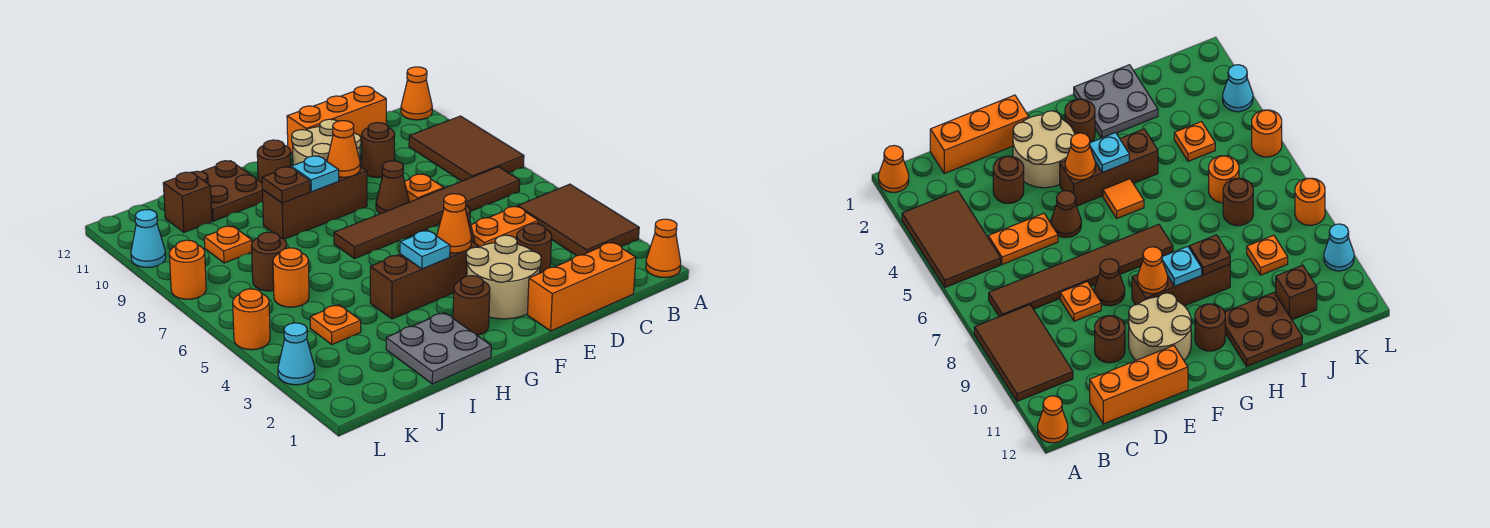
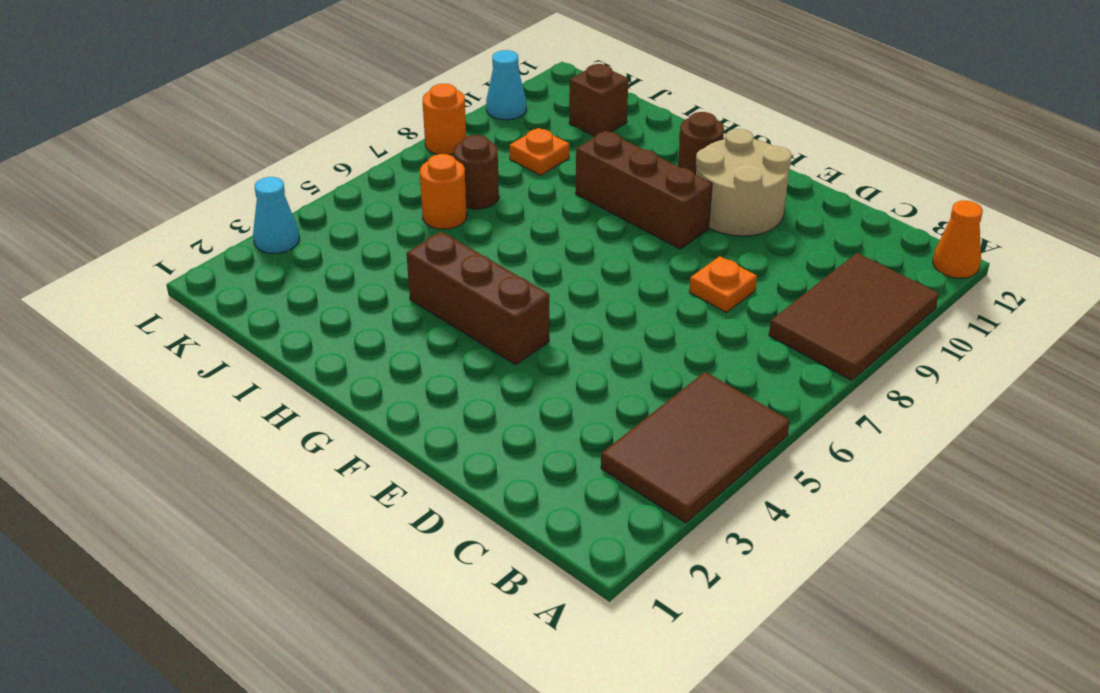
none -> orange cone A1 level 1
none -> brown tile B7:G7 level 1
none -> orange brick C1:E1 level 1
none -> orange plate C5:D5 level 1

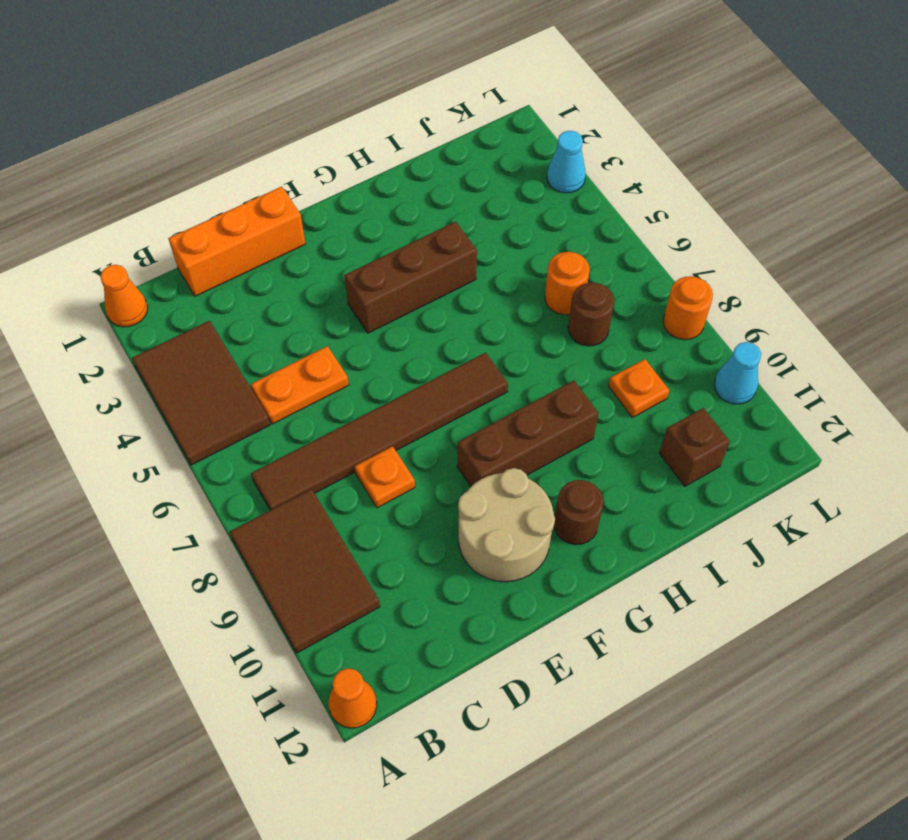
none -> orange brick C12:E12 level 1
none -> brown round brick D3 level 1
none -> brown round brick D10 level 1
none -> tan round brick E2:F3 level 1

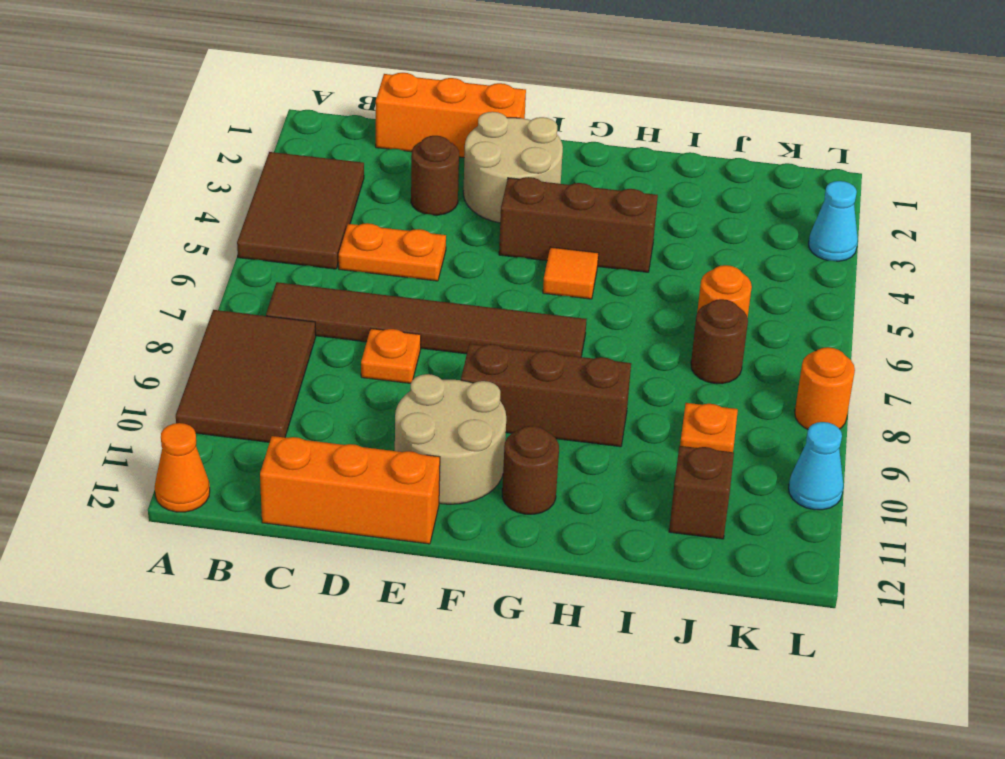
none -> orange cone A1 level 1
none -> brown round brick D10 level 1
none -> brown cone E5 level 1
none -> brown cone E8 level 1

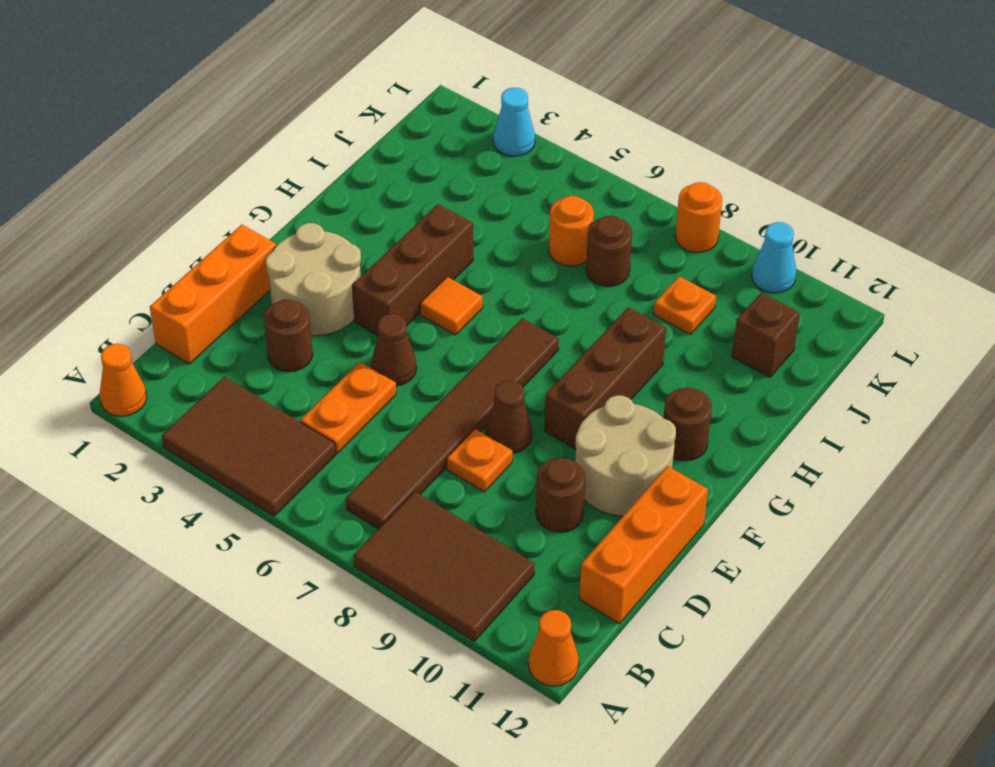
none -> brown round brick G2 level 1
none -> grey plate H1:I2 level 1
none -> brown plate H11:I12 level 1
none -> orange plate J4 level 1

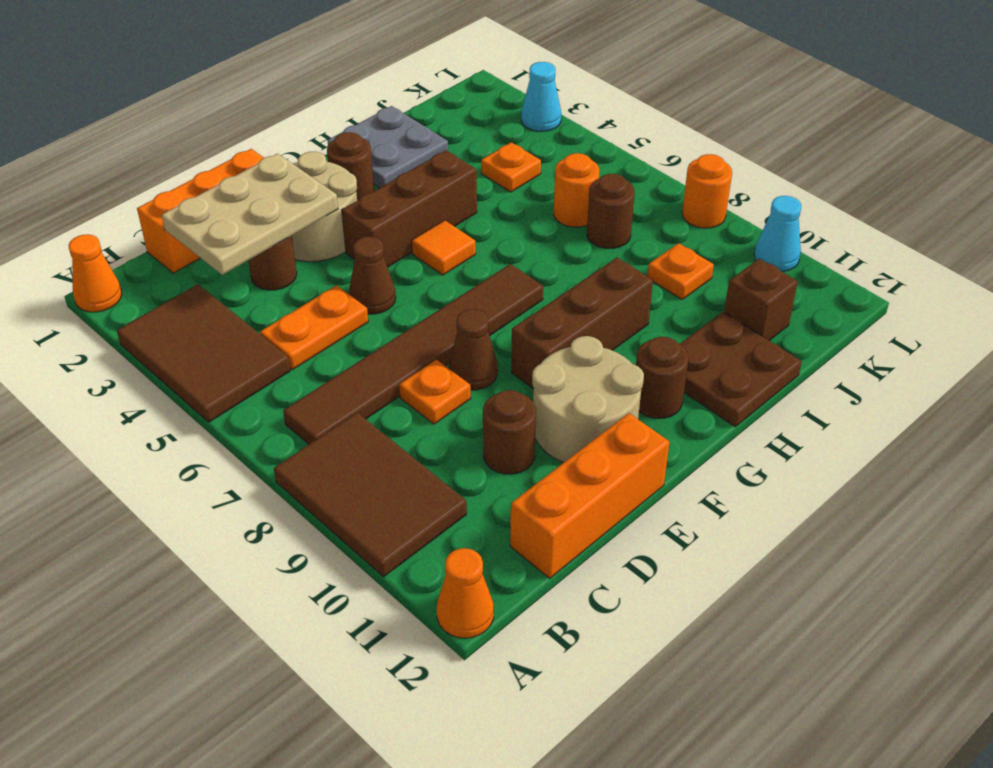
tan plate C2:E3 level 2 -> none
none -> orange round brick L5 level 1
none -> orange cone F4 level 2
none -> orange cone F9 level 2
none -> cyan plate G4 level 2

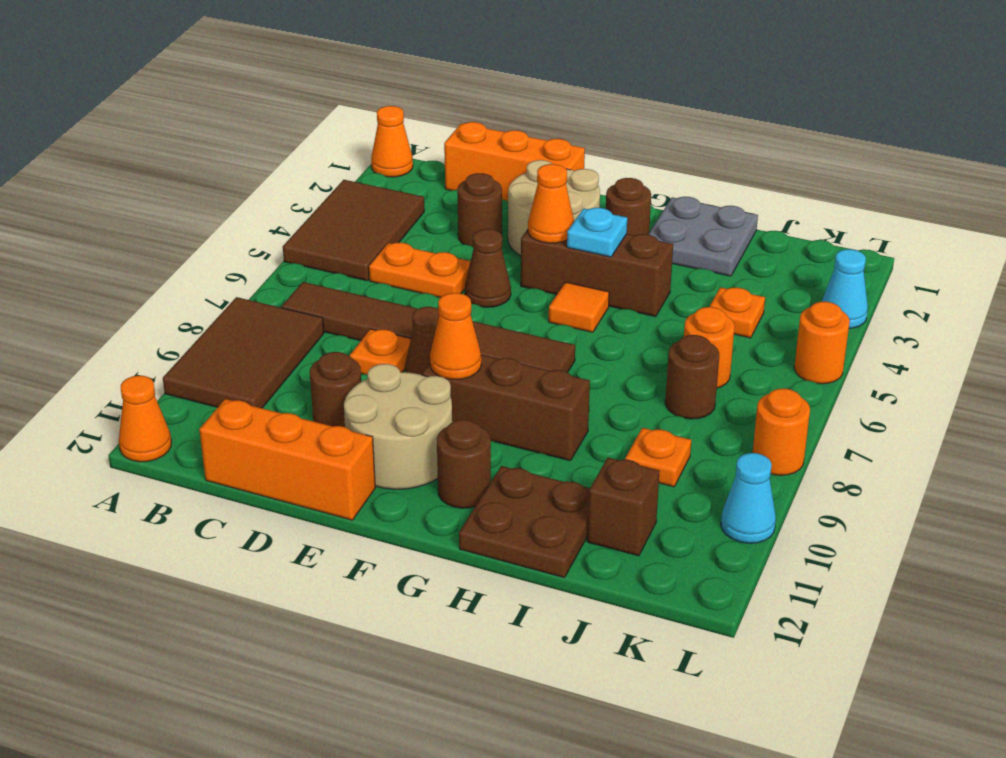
none -> cyan plate G9 level 2
none -> brown plate H9 level 2

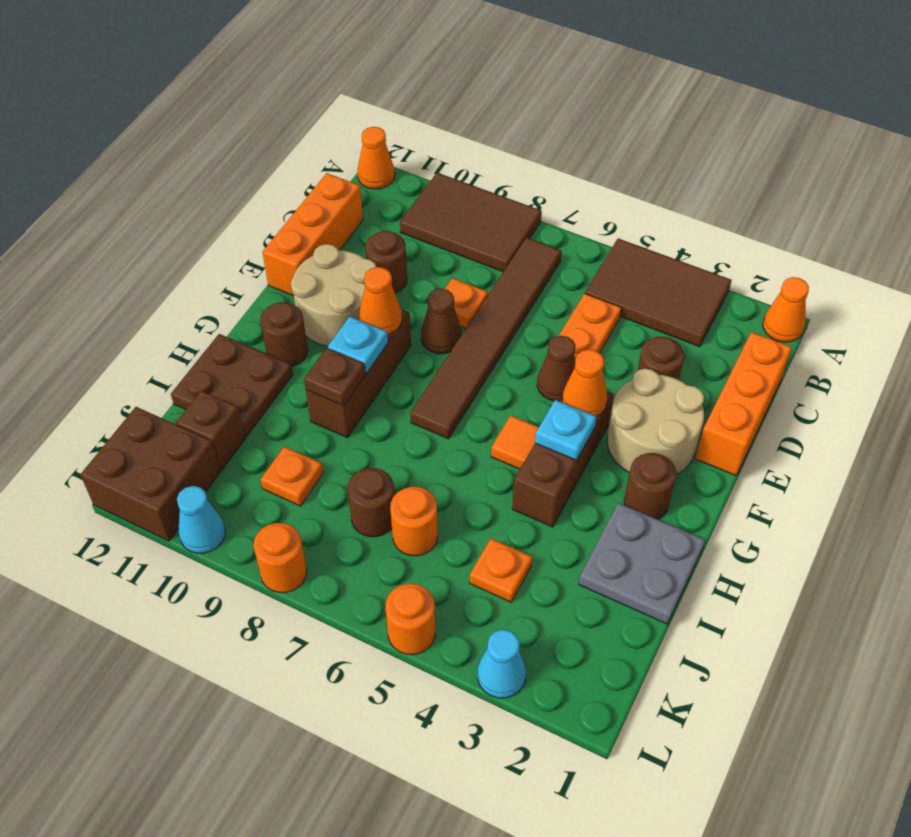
brown brick K11:L12 level 1 -> none

